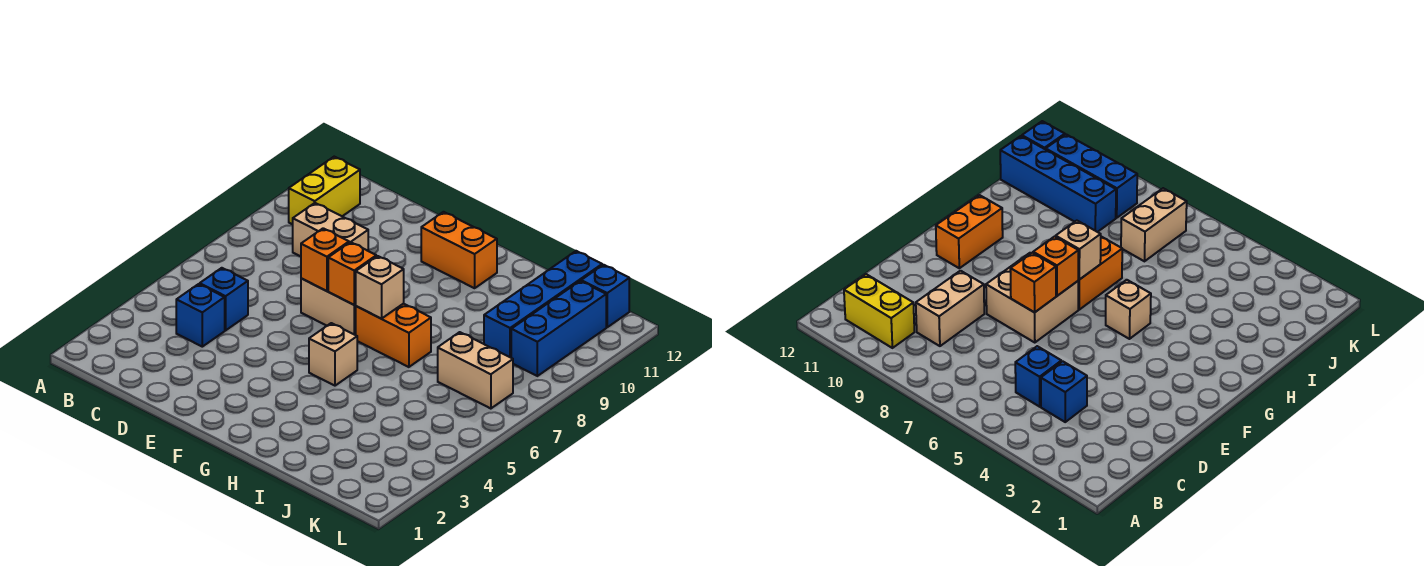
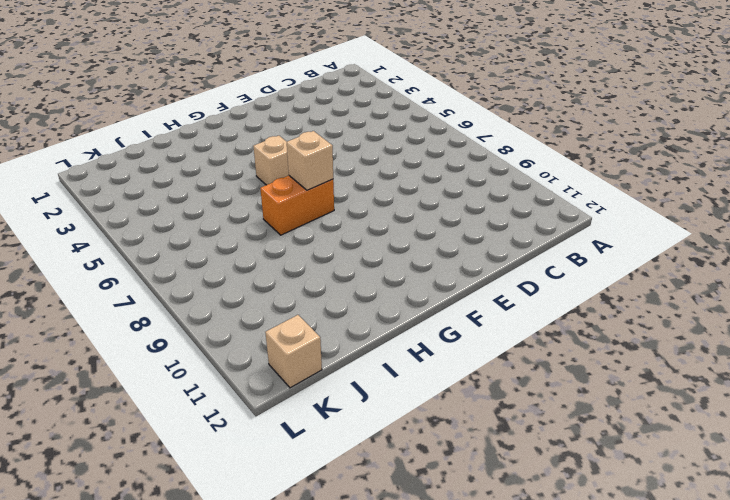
tan brick K12 level 1 -> blue brick K12 level 1
none -> yellow brick B10:B11 level 1
none -> blue brick C4 level 1
none -> blue brick C5 level 1

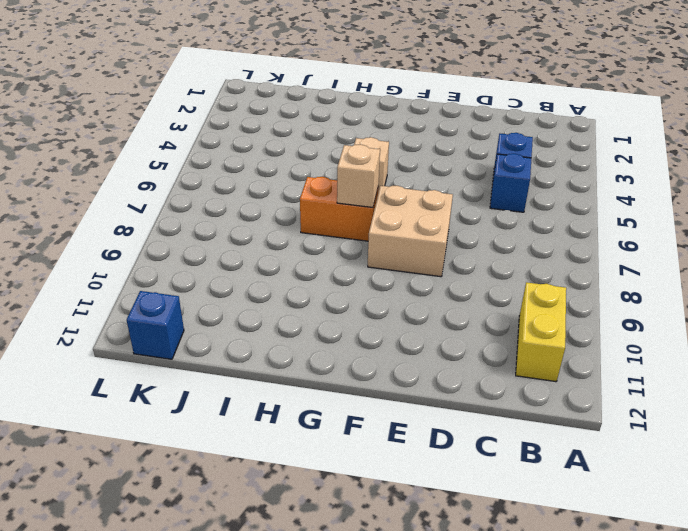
none -> tan brick C9:D9 level 1
none -> orange brick F11:G11 level 1
none -> tan brick J7:K7 level 1

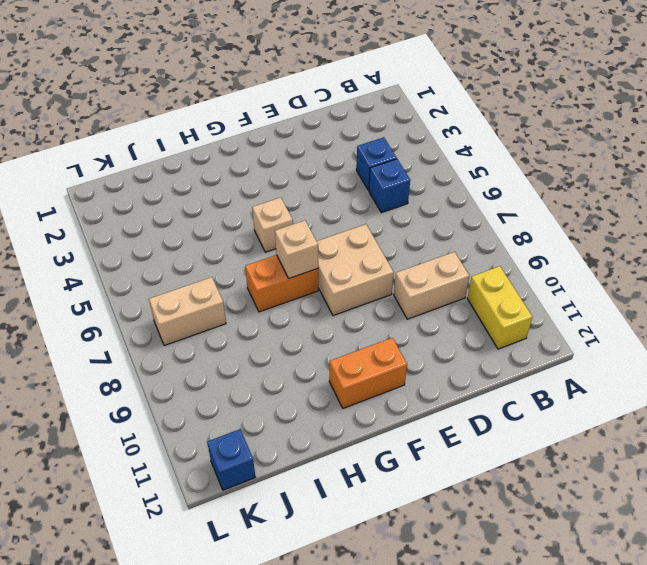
none -> blue brick J9:J12 level 1
none -> blue brick K9:K11 level 1
none -> orange brick E7 level 2

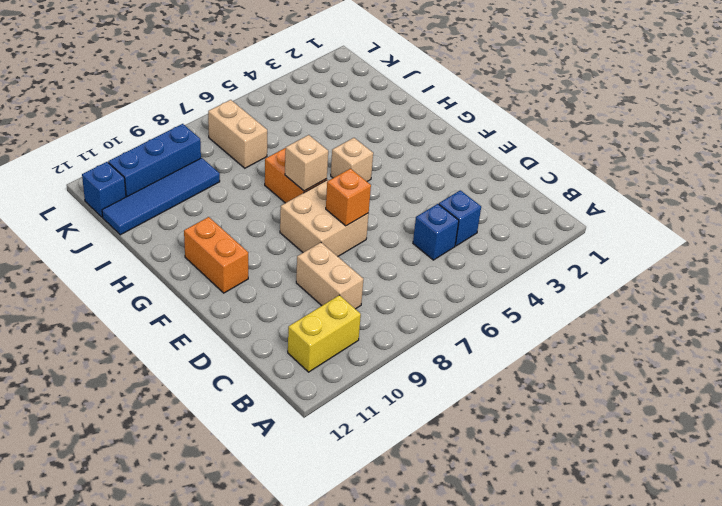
blue tile J9:J12 level 1 -> blue brick J9:J12 level 1
none -> orange brick F7 level 2

